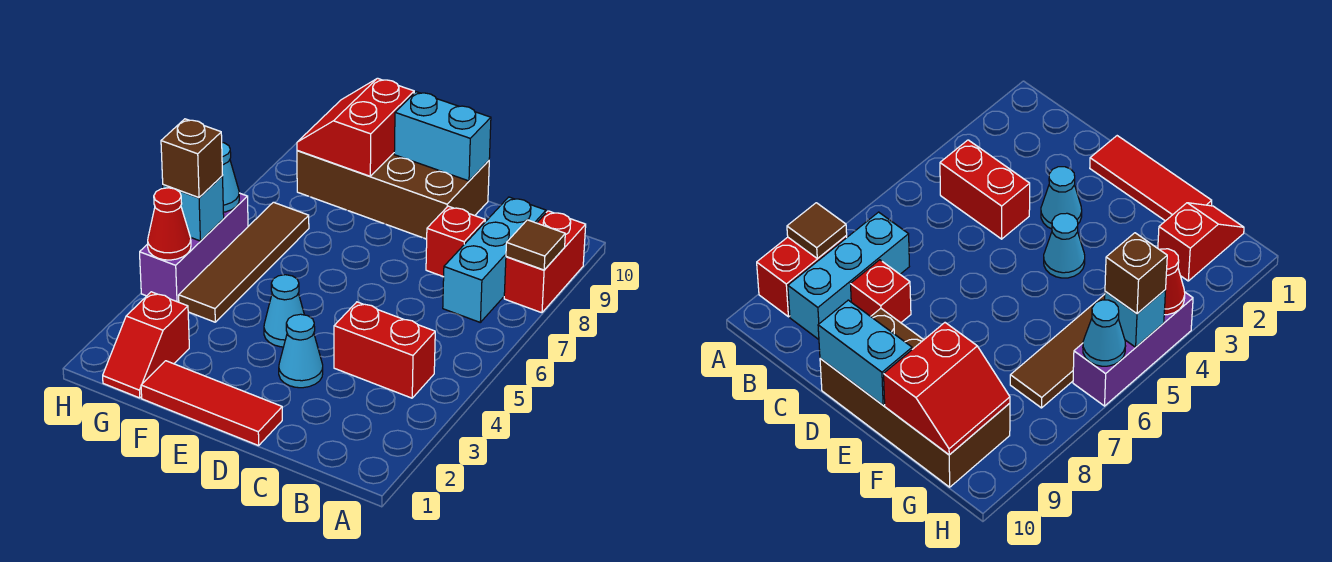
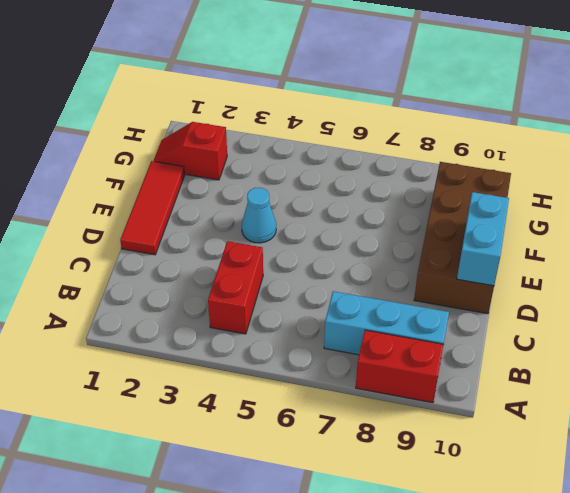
none -> red brick C8 level 1
none -> cyan cone D3 level 1
none -> brown tile G4:G7 level 1

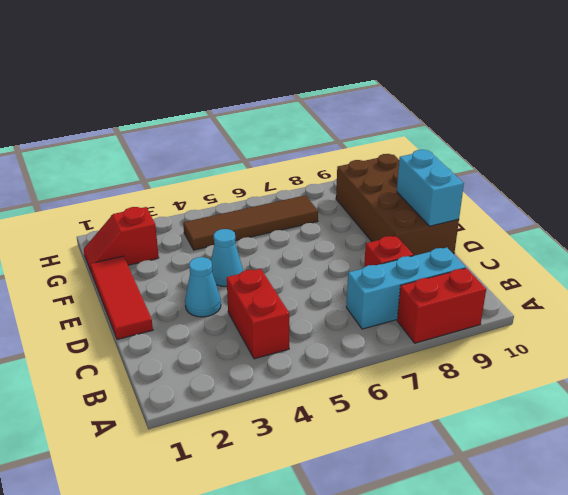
none -> purple brick H4:H6 level 1
none -> brown tile A8 level 2
none -> red slope F9:G10 level 2 top F

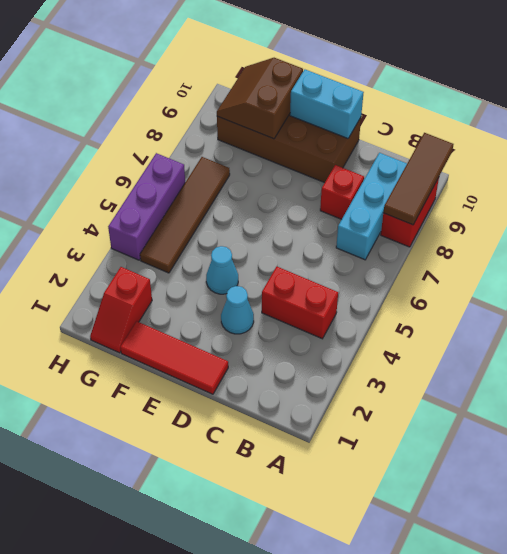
brown tile A8:A10 level 2 -> brown tile A8 level 2
brown slope F9:G10 level 2 top F -> red slope F9:G10 level 2 top F
none -> red cone H4 level 2
none -> cyan brick H5 level 2
none -> cyan cone H6 level 2

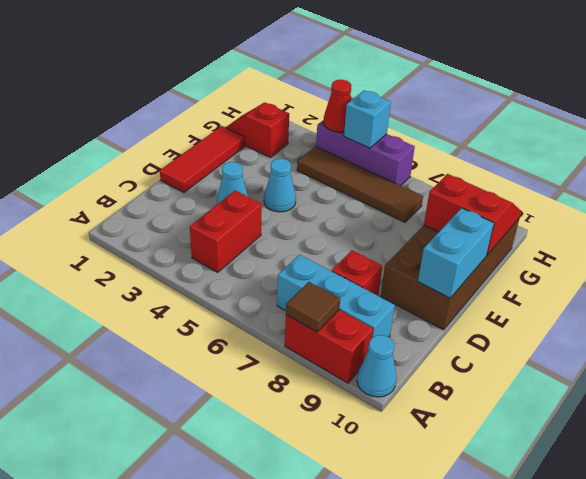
cyan cone A10 level 1 -> cyan cone H6 level 2
none -> brown brick H5 level 3

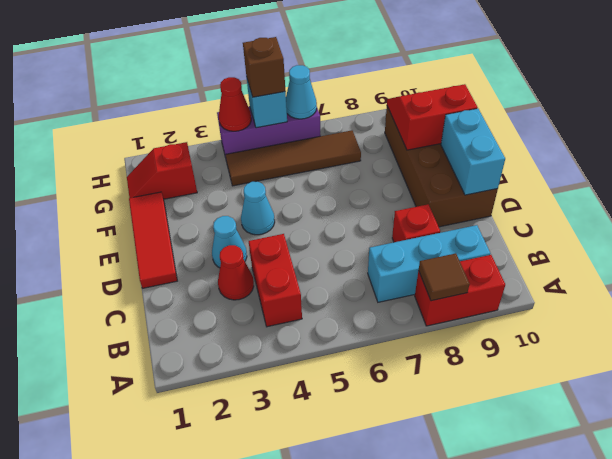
red cone C3 level 1 -> none

